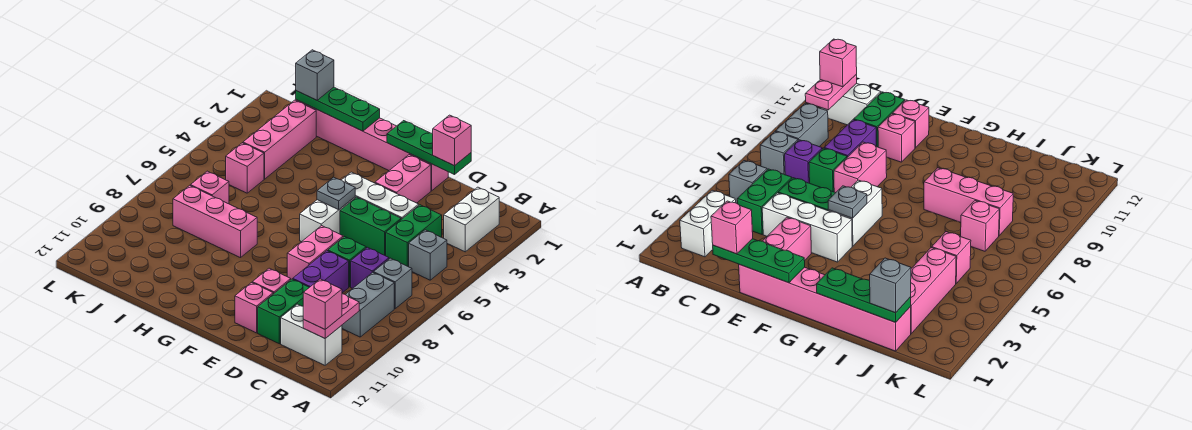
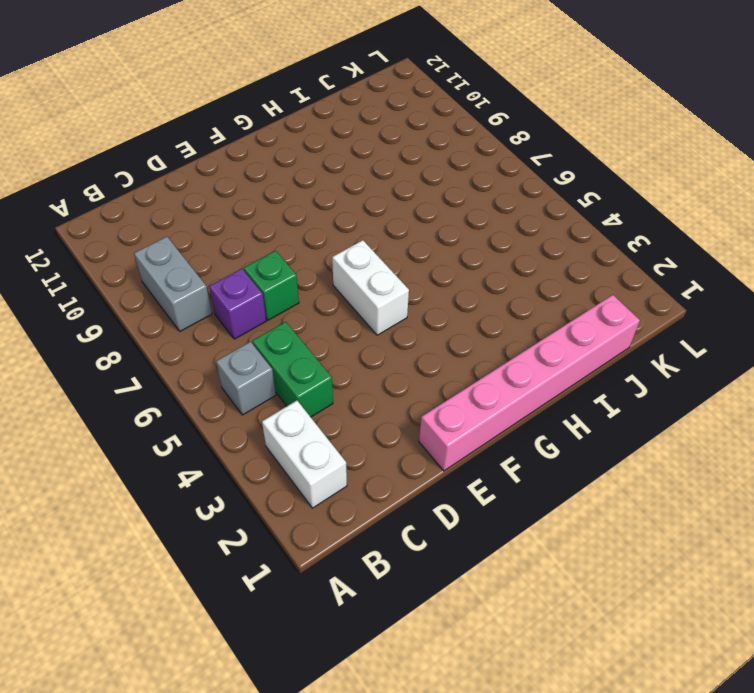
none -> grey brick B7 level 1
none -> white brick B11:C11 level 1
none -> white brick D4:F4 level 1

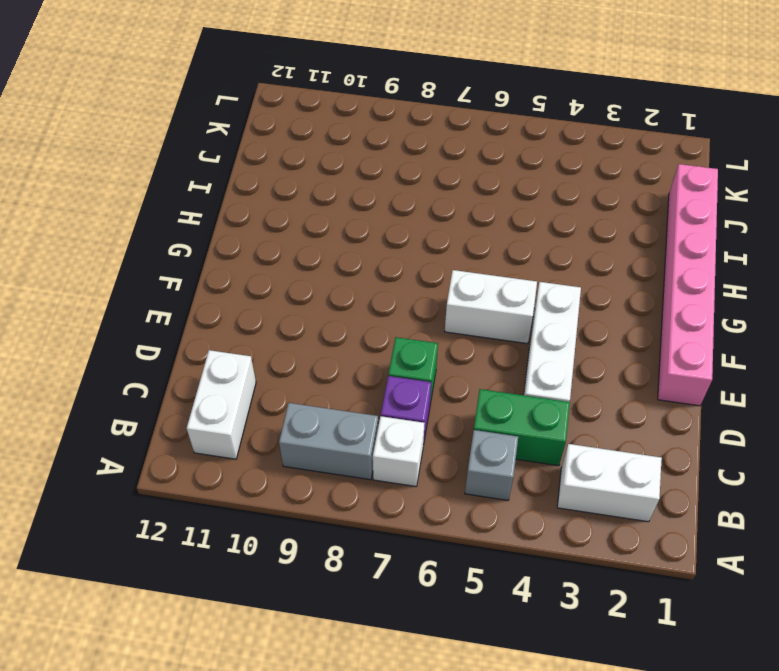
white brick B7 level 1 -> grey brick B7 level 1
none -> green brick D5:E5 level 1
none -> purple brick D8:D9 level 1
none -> green brick D10:D11 level 1

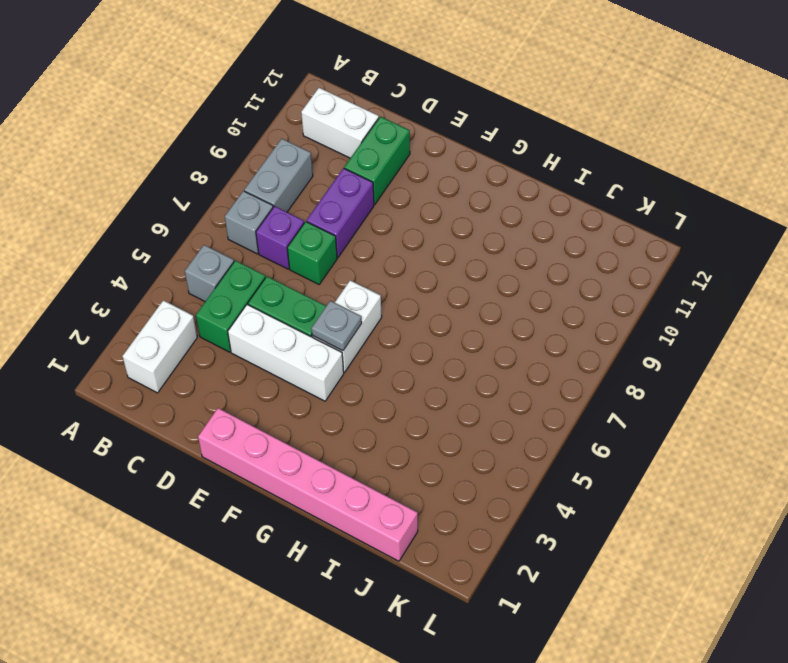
none -> pink brick E2:E3 level 1
none -> pink brick E7:E8 level 1
none -> pink brick E10 level 1

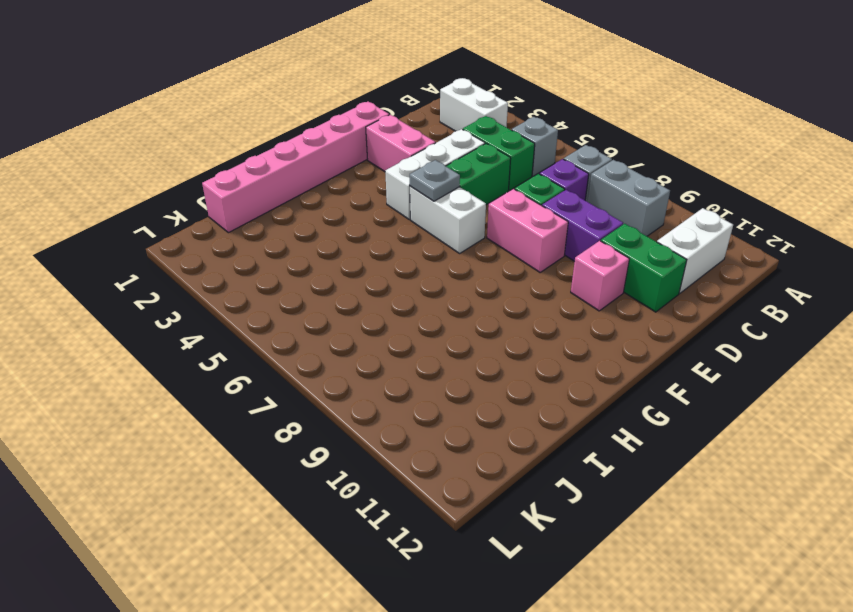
none -> pink brick E11 level 1
none -> pink brick H8:J8 level 1
none -> pink brick J2:J4 level 1

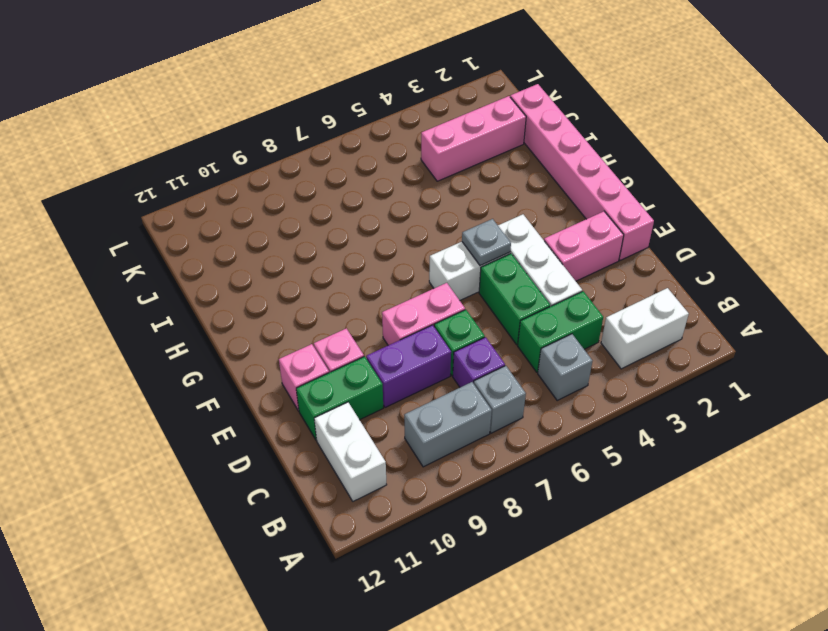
none -> pink brick H8:J8 level 1
none -> pink brick J5 level 1
none -> pink brick J7 level 1

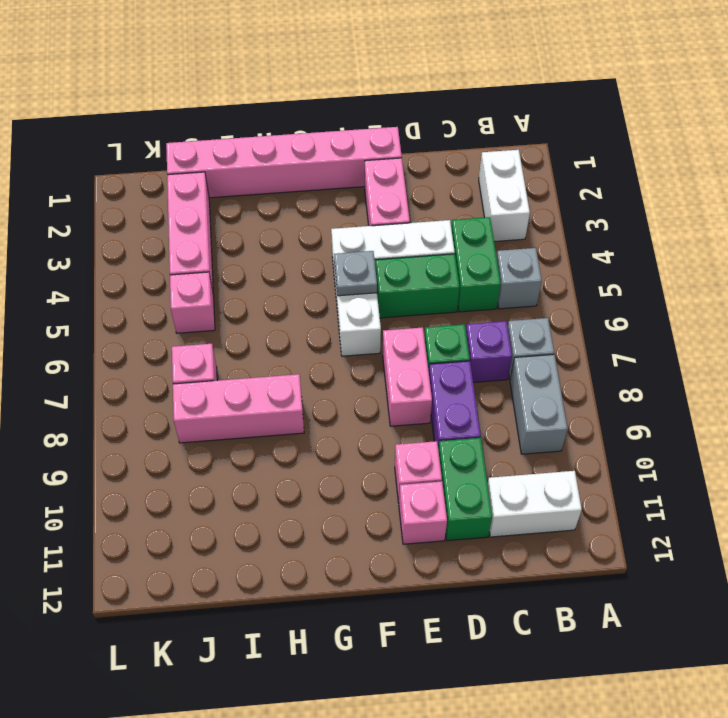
none -> pink plate B10:B11 level 2
none -> green plate D1:F1 level 2
none -> green plate H1:J1 level 2

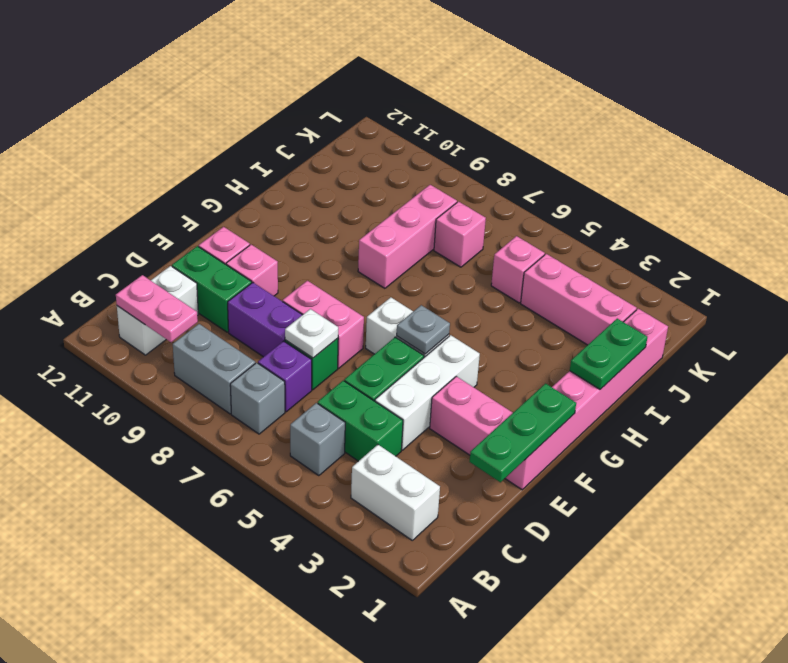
white plate D7 level 2 -> none
green plate H1:I1 level 2 -> green plate H1:J1 level 2
none -> pink brick B11 level 3
none -> pink brick D1 level 3
none -> grey brick J1 level 3

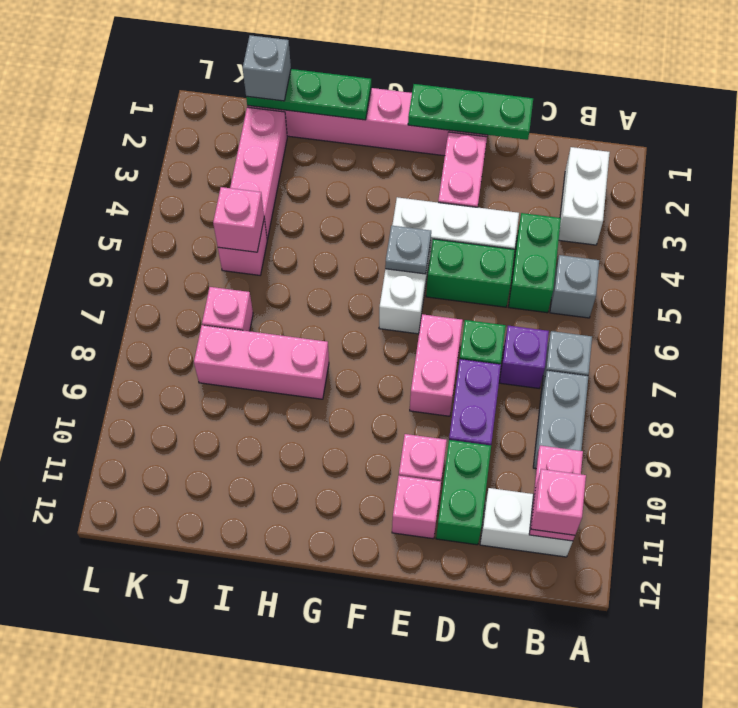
pink brick J5 level 2 -> pink brick D1 level 3

